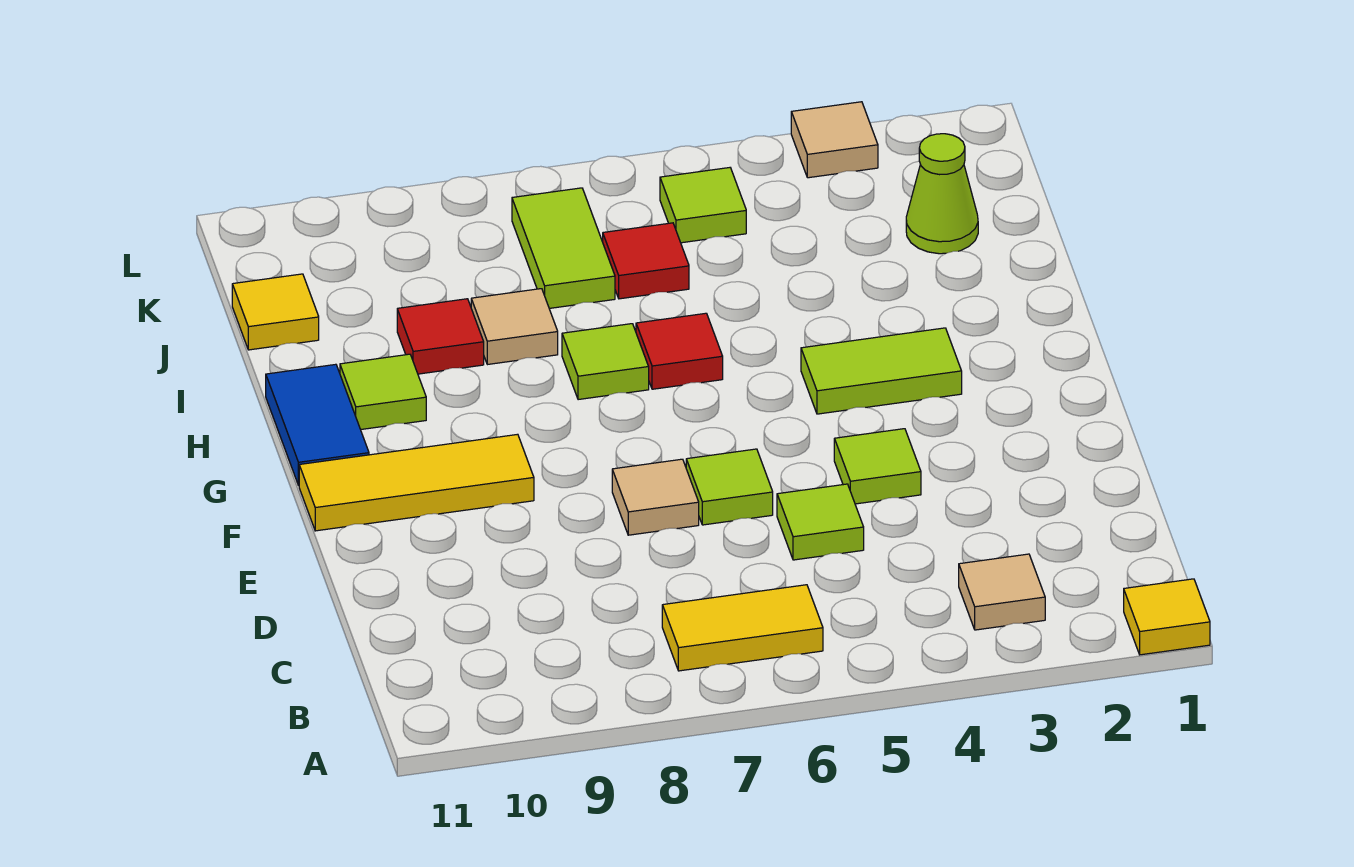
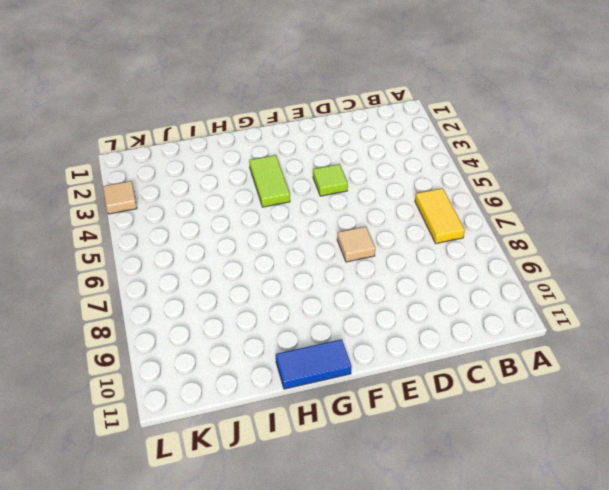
none -> yellow tile A1 level 1
none -> tan tile B3 level 1
none -> lime tile D5 level 1

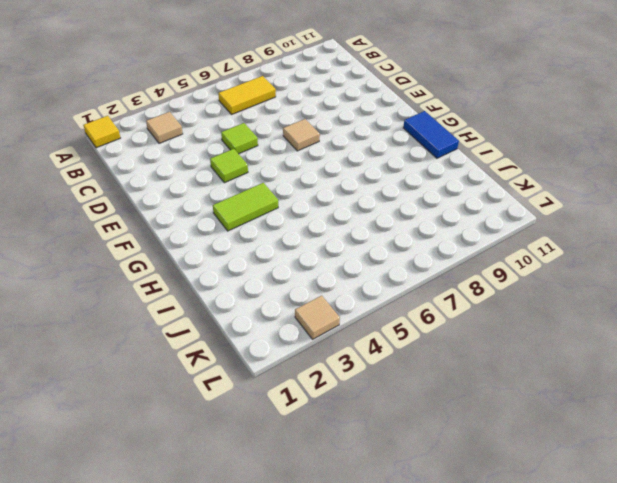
none -> lime tile E6 level 1
none -> yellow tile F9:F11 level 1
none -> red tile H6 level 1

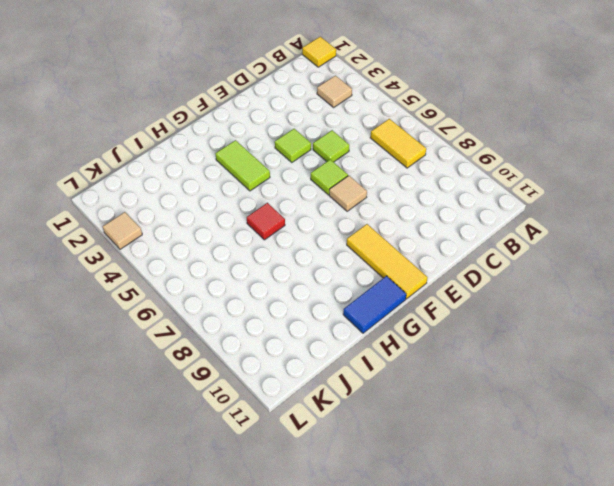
none -> lime tile H7 level 1
none -> lime tile H10 level 1
none -> tan tile I8 level 1

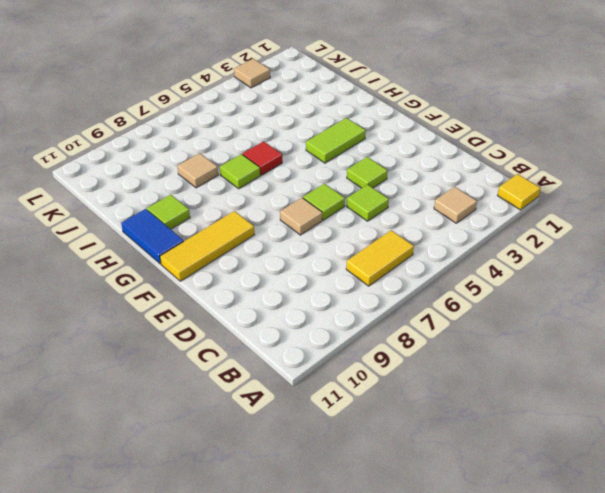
none -> red tile I9 level 1
none -> lime cone J2 level 1
none -> red tile J6 level 1

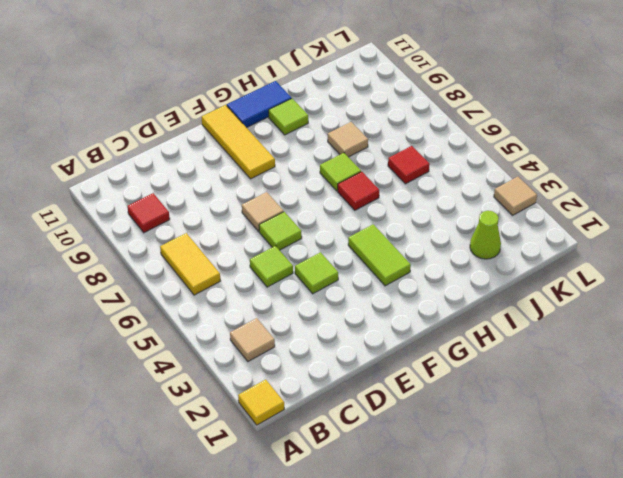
red tile B9 level 1 -> red tile I9 level 1
none -> lime tile J7:K7 level 1
none -> yellow tile J11 level 1
none -> lime tile K5 level 1

